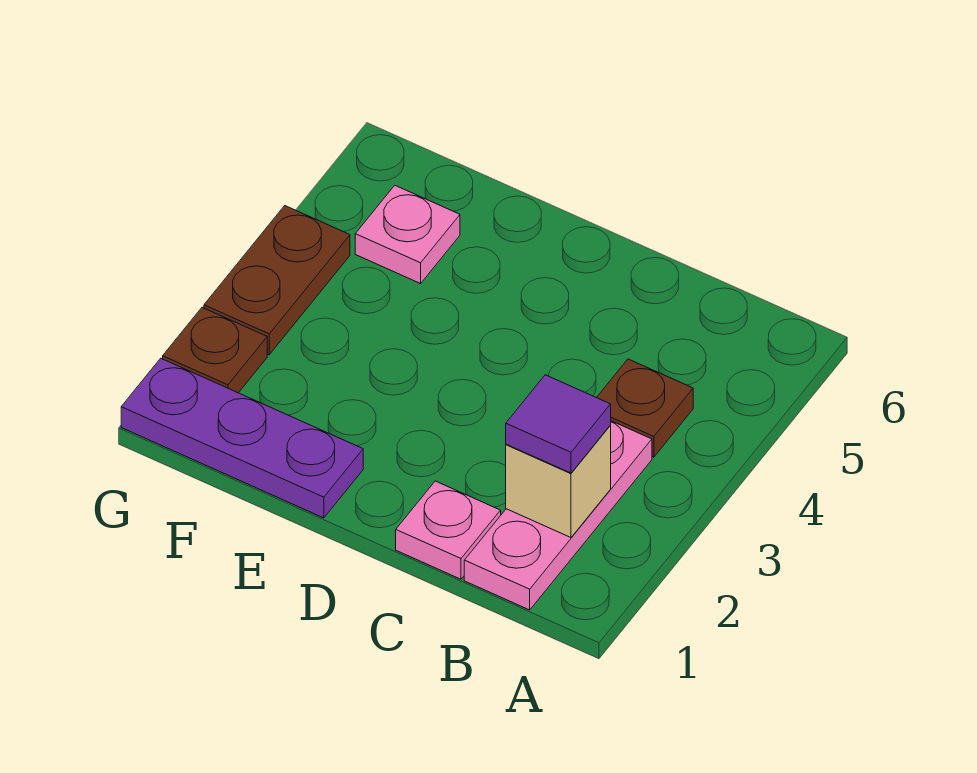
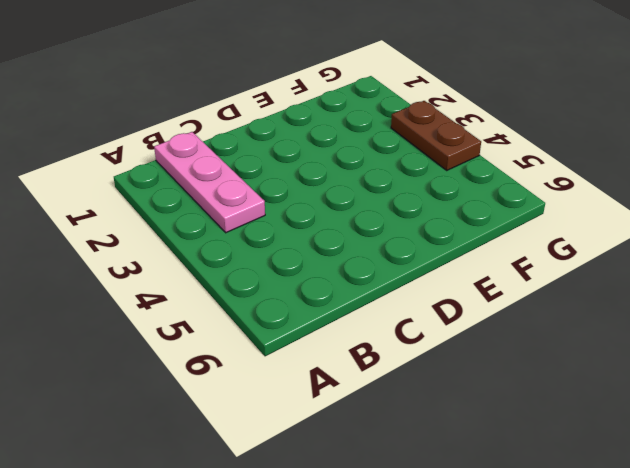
none -> brown plate B4 level 1
none -> pink plate C1 level 1

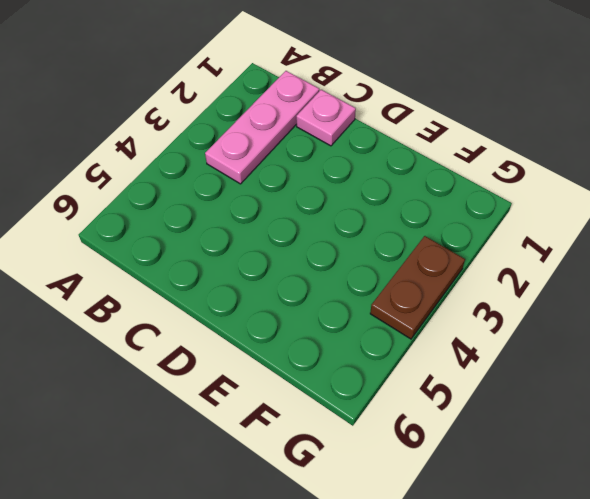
none -> brown plate B4 level 1
none -> purple plate E1:G1 level 1

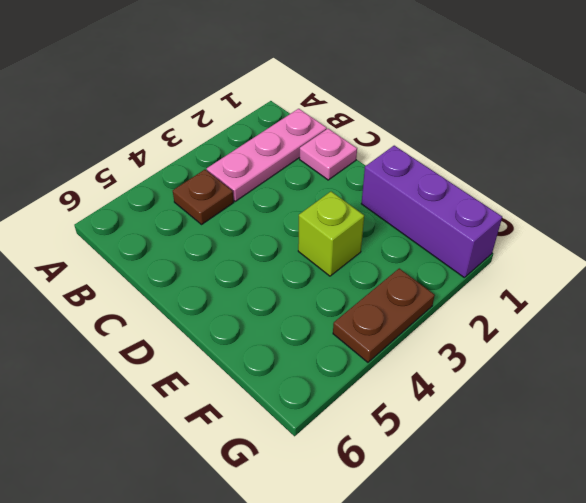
purple brick E1:G1 level 1 -> purple plate E1:G1 level 1
lime brick E3 level 1 -> none
none -> pink plate F5 level 1
none -> brown plate G2 level 1

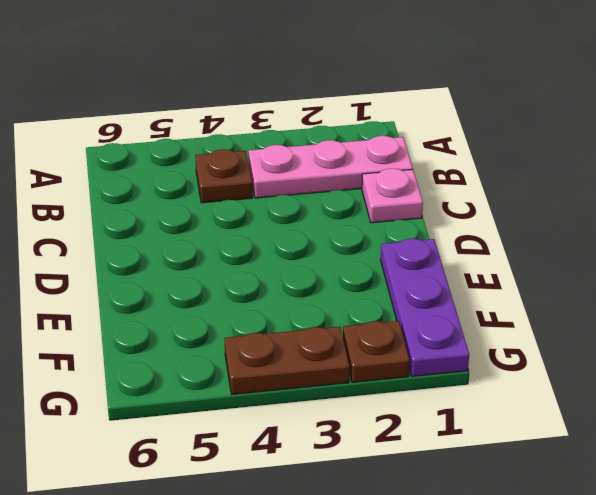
none -> pink plate F5 level 1
none -> tan brick B2 level 2

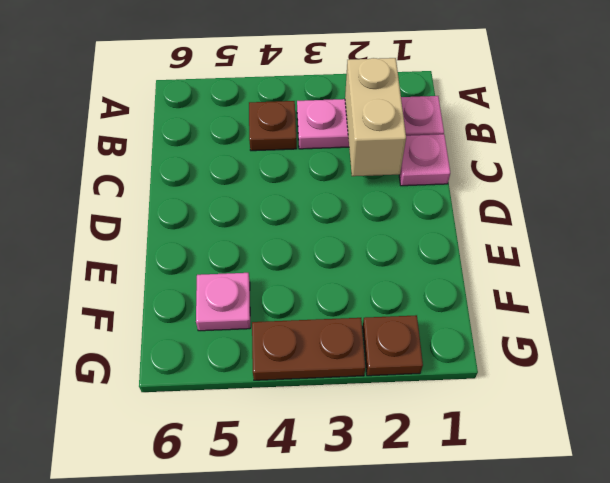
tan brick B2:C2 level 2 -> tan brick B2 level 2
none -> purple plate E1:G1 level 1
none -> purple tile B2 level 3

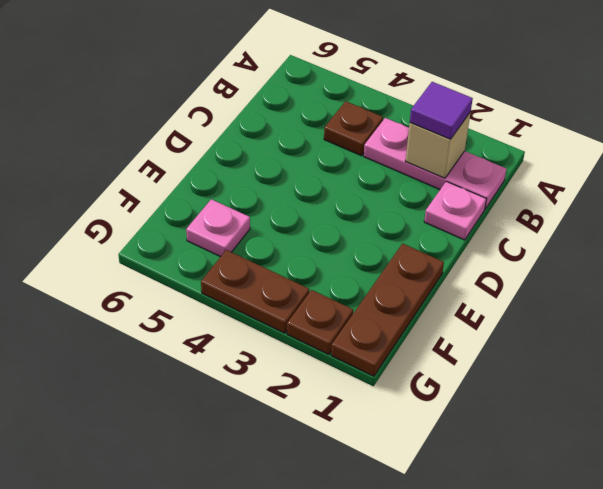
brown plate E1:G1 level 1 -> purple plate E1:G1 level 1

